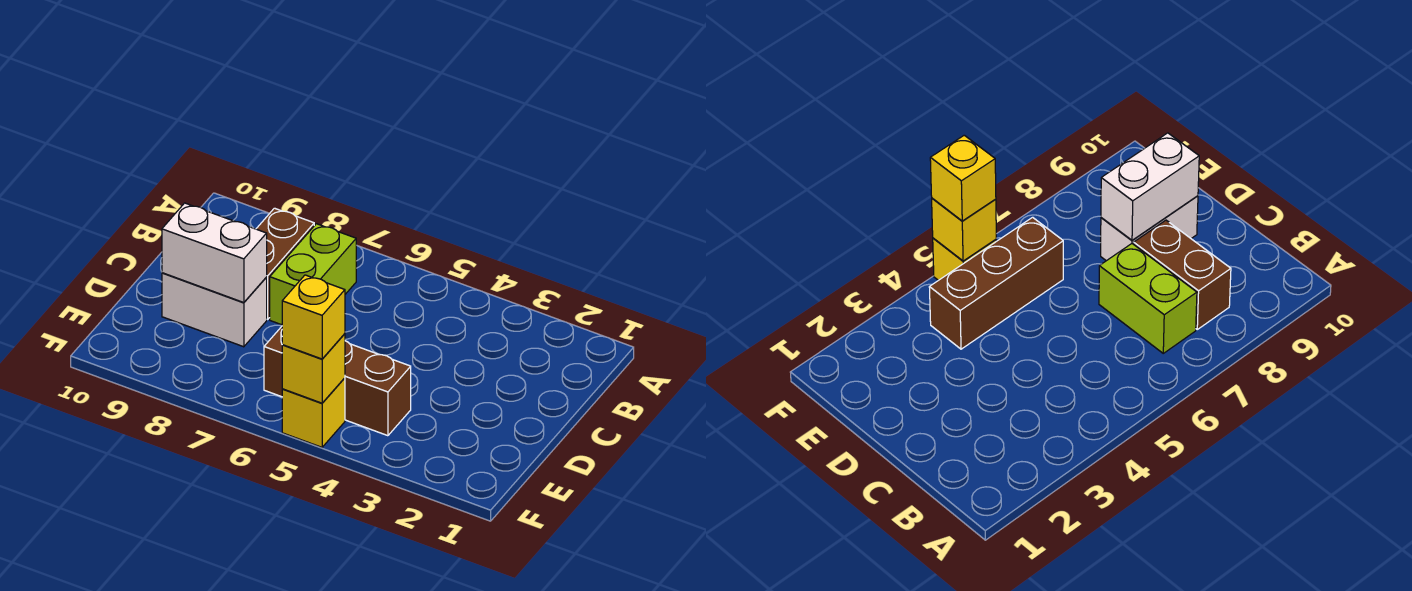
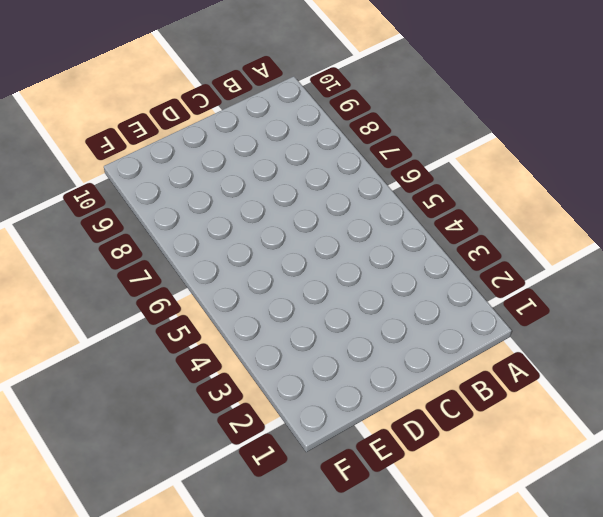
none -> lime brick B7:C7 level 1
none -> brown brick B8:C8 level 1

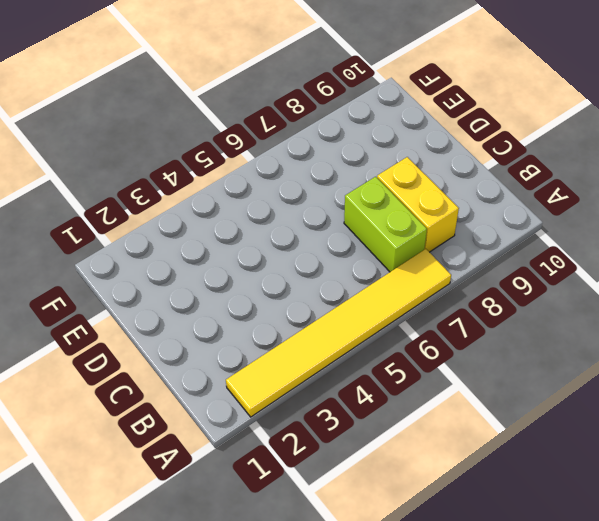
yellow tile A2:A7 level 1 -> none
yellow brick B8:C8 level 1 -> brown brick B8:C8 level 1
none -> white brick D8:D9 level 1
none -> brown brick E4:E6 level 1

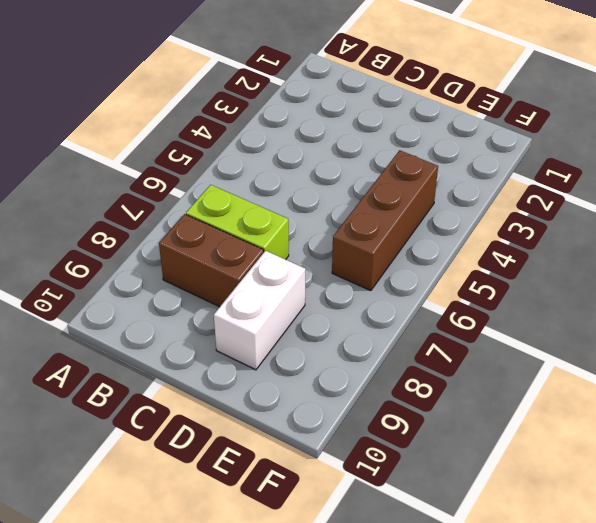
none -> yellow brick F5 level 1
none -> white brick D8:D9 level 2

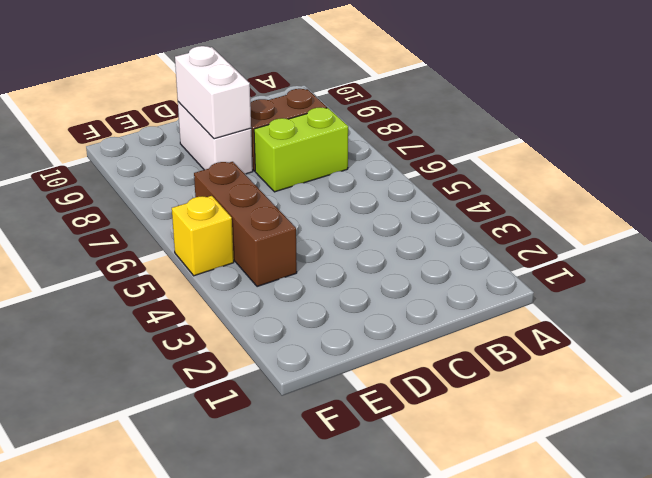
none -> yellow brick F5 level 2
none -> yellow brick F5 level 3

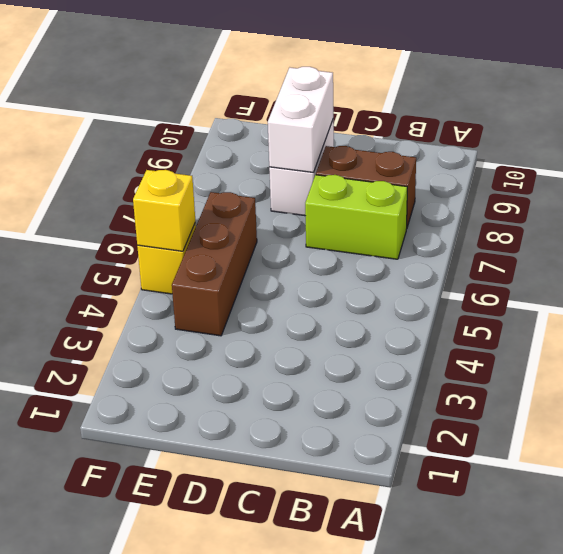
none -> yellow brick F5 level 3

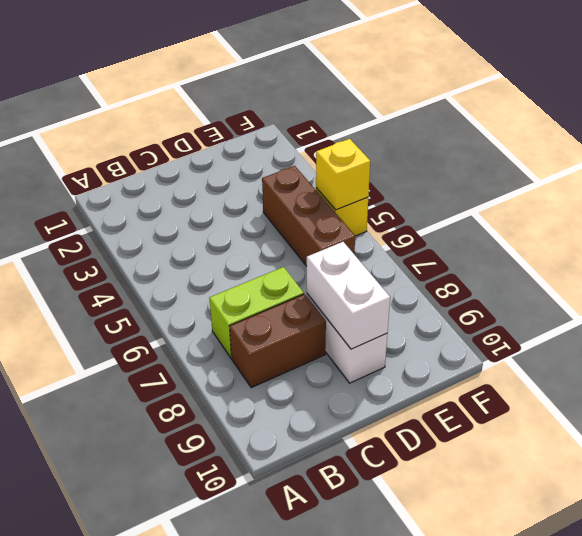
none -> yellow brick F5 level 3

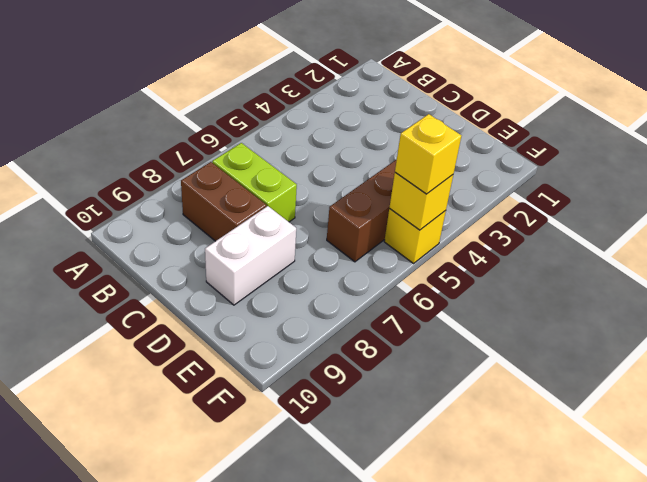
none -> white brick D8:D9 level 2

